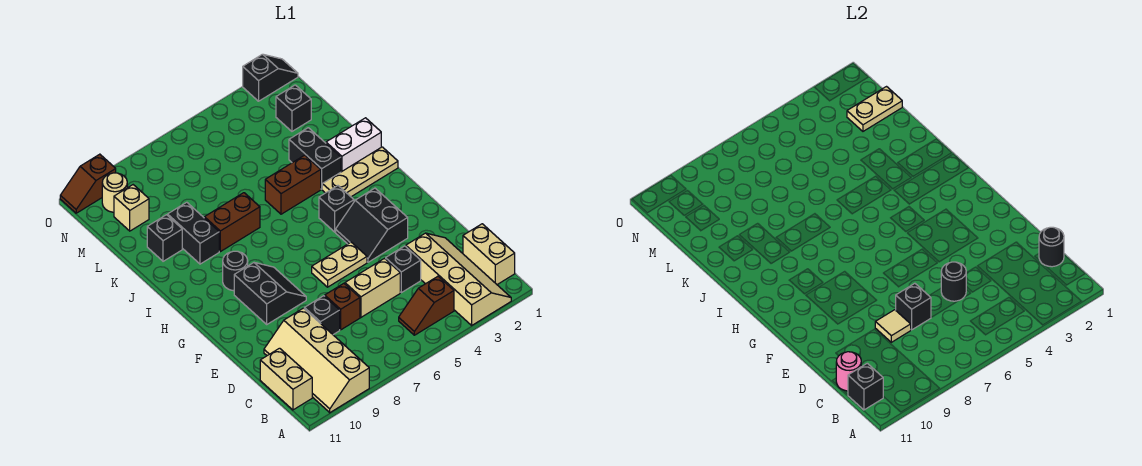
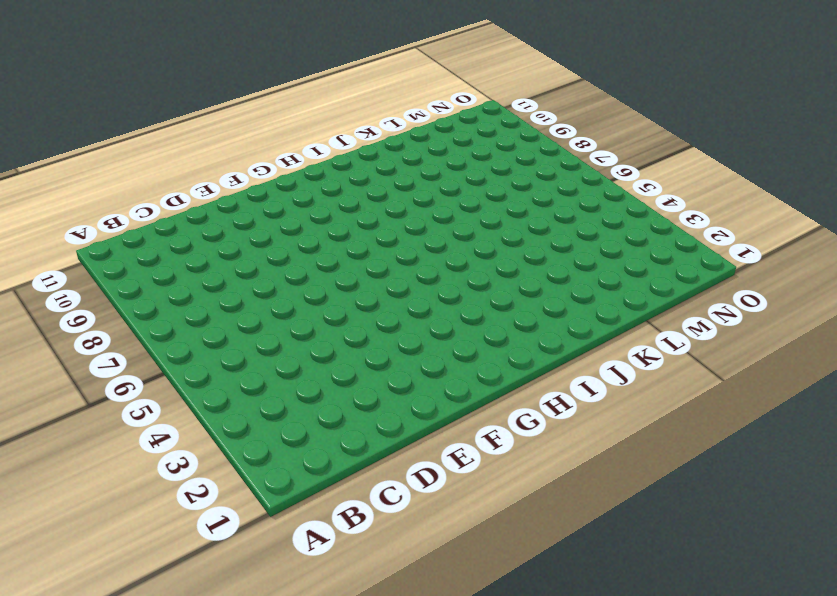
none -> tan slope A2:D3 level 1 top 3
none -> tan slope A9:D10 level 1 top 9
none -> tan brick B1:C1 level 1
none -> brown slope B4:B5 level 1 top 4

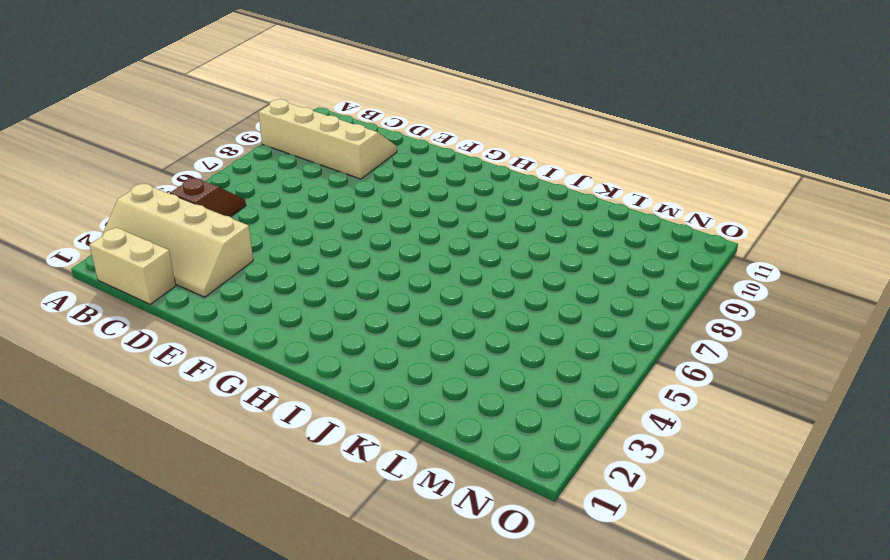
none -> tan brick B11:C11 level 1
none -> black brick D4 level 1
none -> tan brick D5:D6 level 1
none -> brown brick D7 level 1

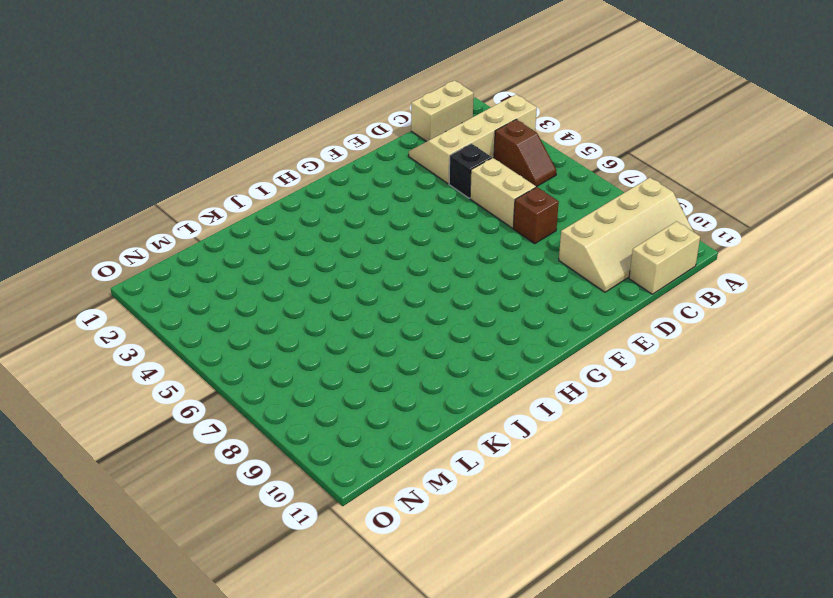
none -> black brick D8 level 1
none -> black slope F3:G4 level 1 top 3
none -> tan plate F5:F6 level 1
none -> black slope F8:G9 level 1 top 9

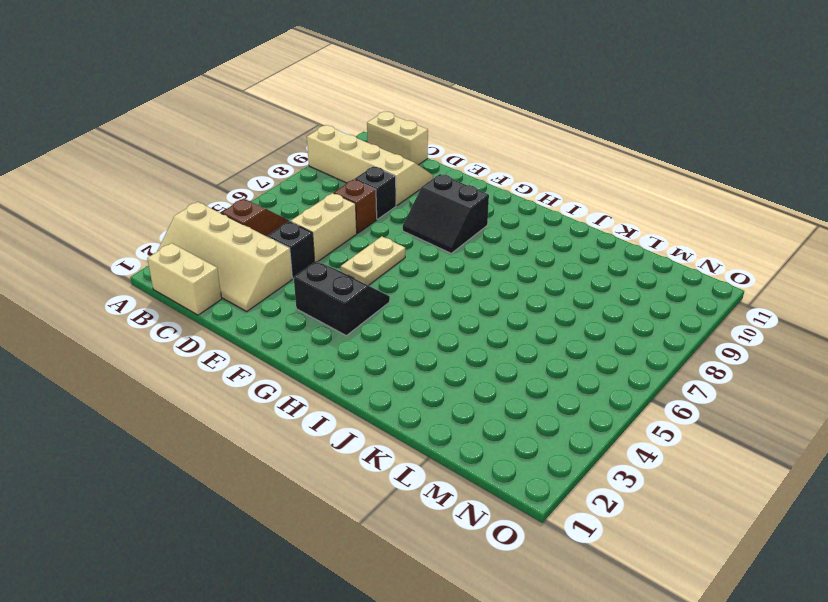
none -> black brick H4 level 1
none -> black round brick H9 level 1
none -> tan plate I1:I3 level 1
none -> white brick J1:J2 level 1

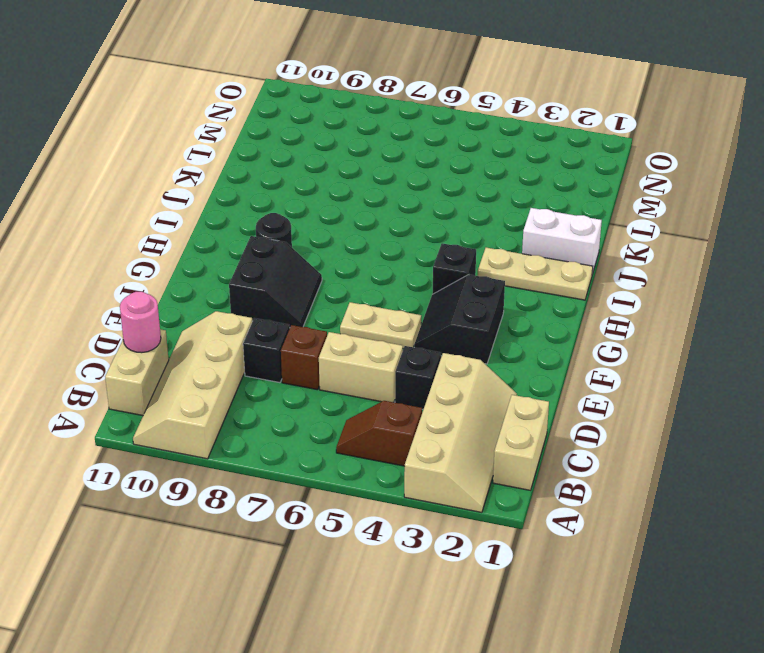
none -> black brick J3:K3 level 1
none -> brown brick J4:J5 level 1
none -> brown brick J7:J8 level 1
none -> black brick J9:K9 level 1

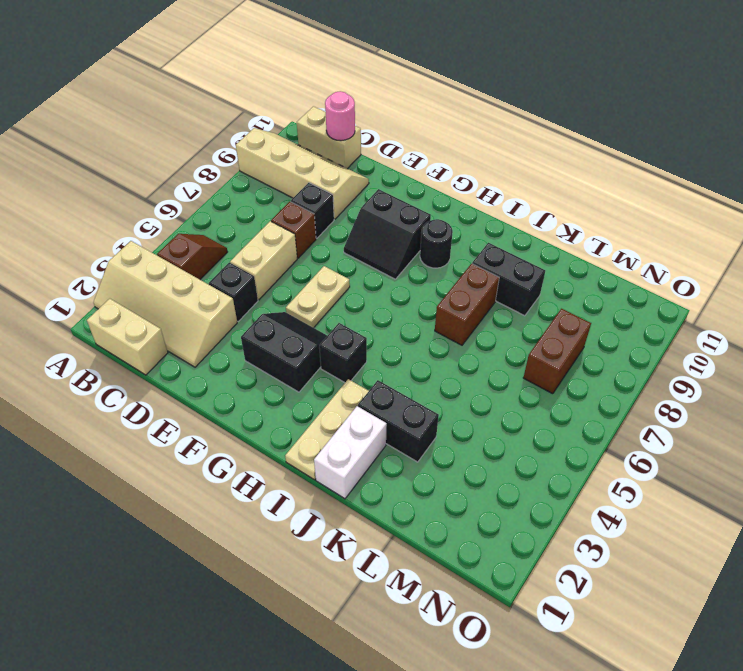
brown brick M7:M8 level 1 -> brown brick J4:J5 level 1
none -> black brick K10 level 1
none -> black brick M2 level 1
none -> tan brick M10 level 1
none -> tan round brick N10 level 1

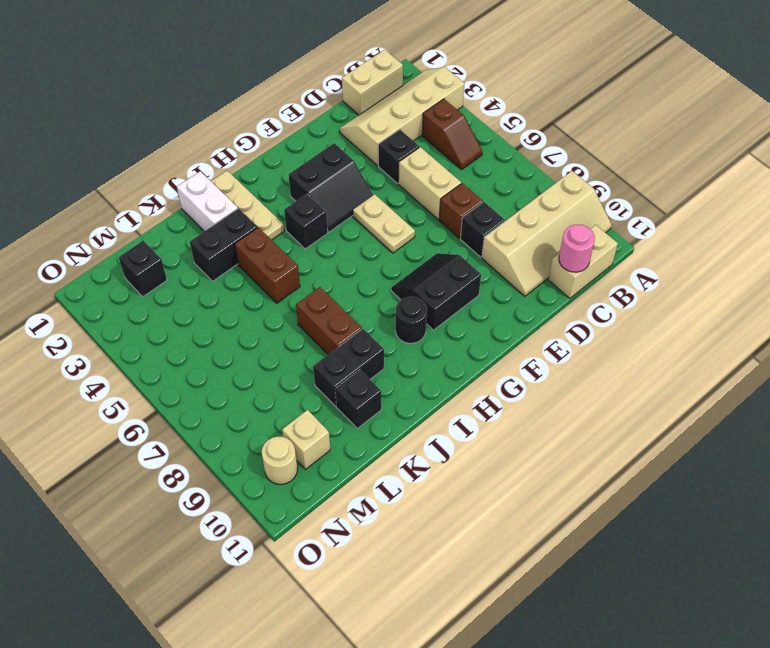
none -> black slope O1:O2 level 1 top 2
none -> brown slope O10:O11 level 1 top 10
none -> black brick B11 level 2
none -> black round brick C1 level 2

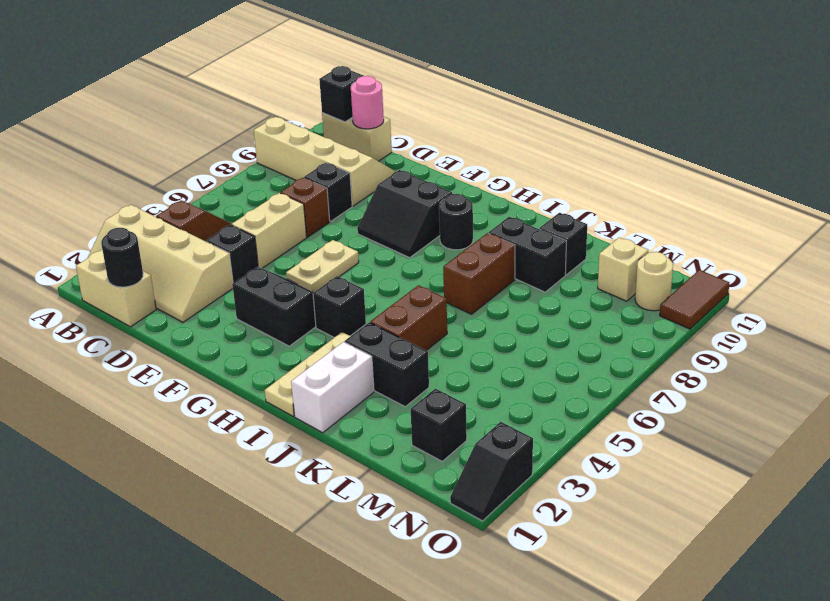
brown tile O10:O11 level 1 -> brown slope O10:O11 level 1 top 10
none -> black round brick D5 level 2
none -> black brick D7 level 2
none -> tan tile D8 level 2
none -> tan plate M1:M2 level 2

